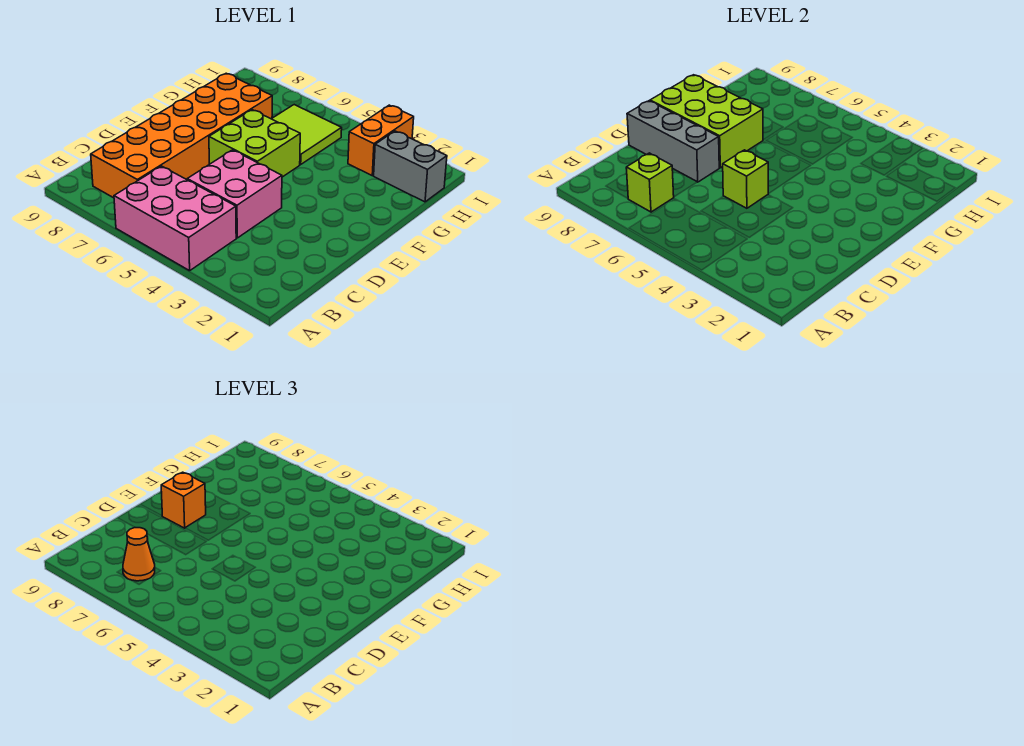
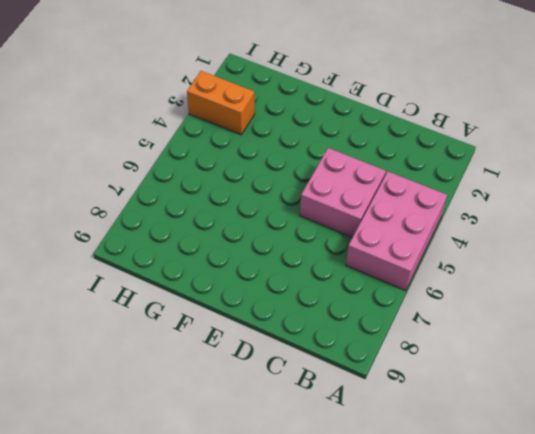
none -> orange brick B7:G8 level 1
none -> lime brick E5:F6 level 1
none -> lime tile G5:H6 level 1

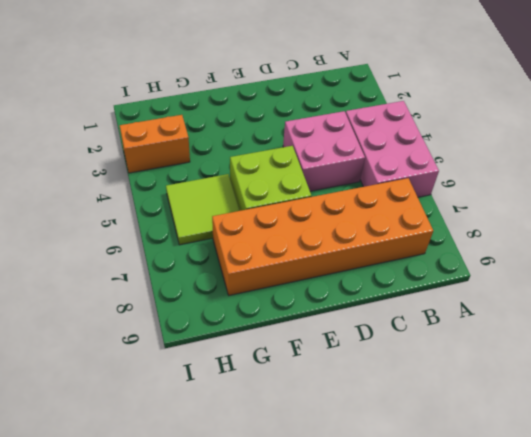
none -> grey brick H1:H2 level 1
none -> lime brick B7 level 2
none -> lime brick D5 level 2

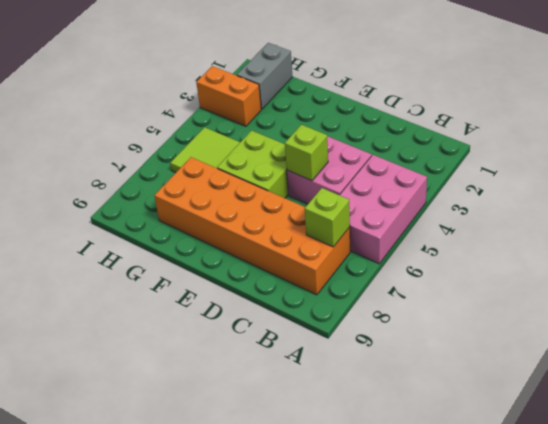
none -> grey brick D7:D9 level 2
none -> lime brick E7:F9 level 2
none -> orange cone B7 level 3

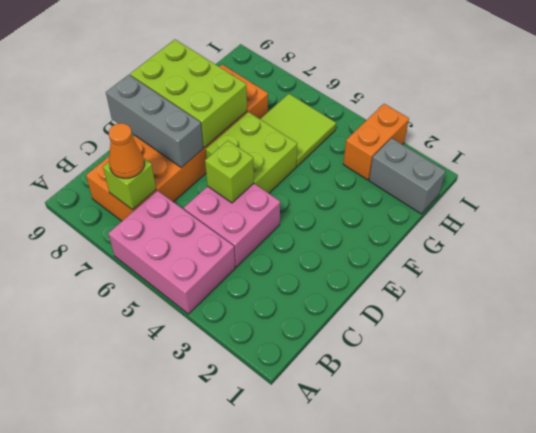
none -> orange brick E8 level 3

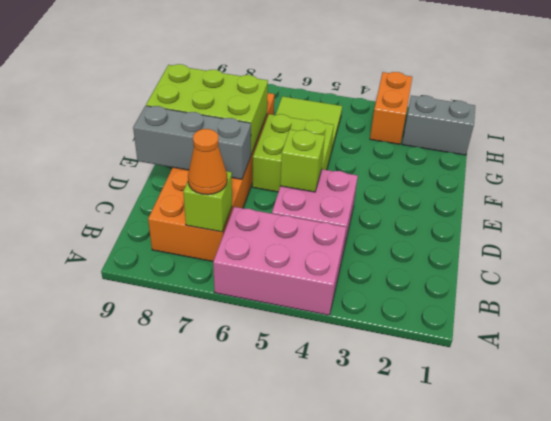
none -> orange brick E8 level 3

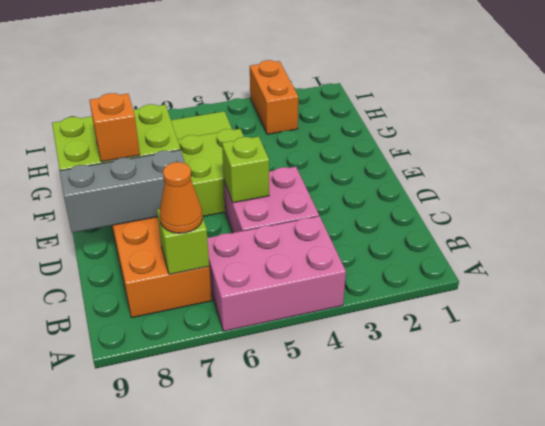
none -> grey brick H1:H2 level 1

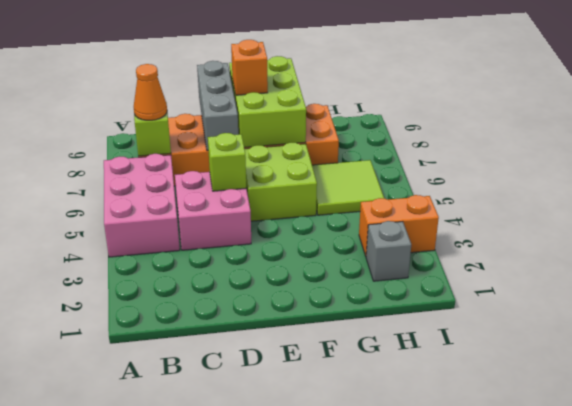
grey brick H2 level 1 -> grey brick H1:H2 level 1

